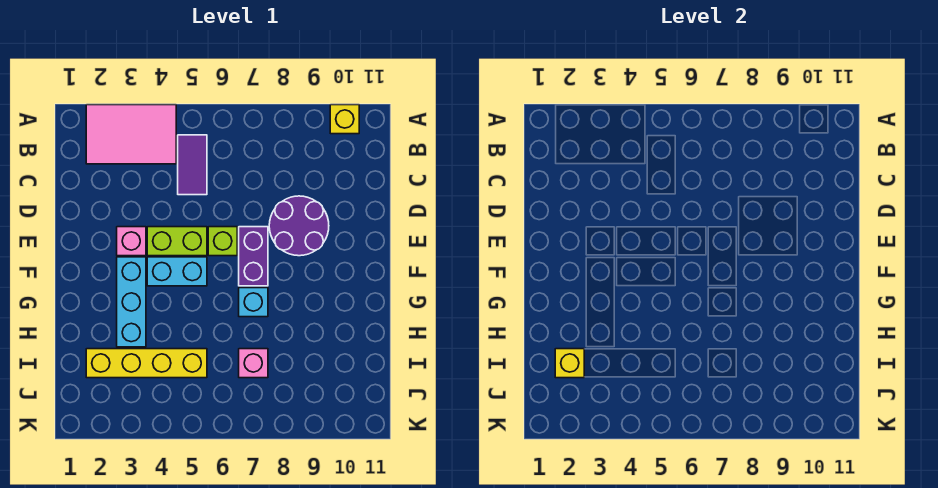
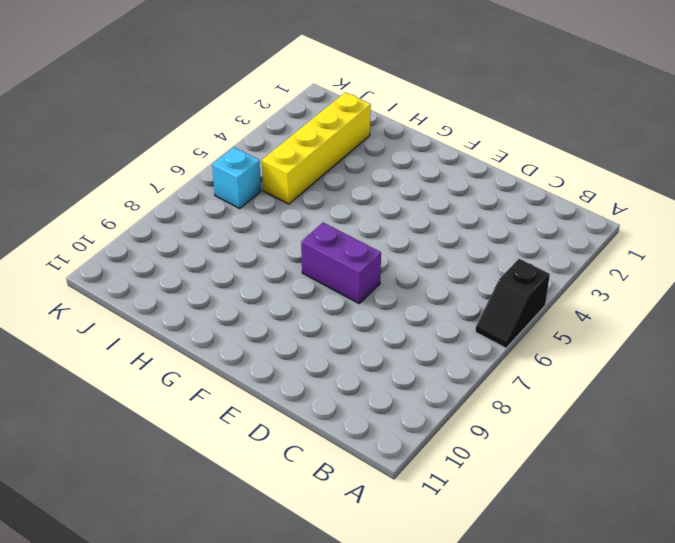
black slope A5:A6 level 1 top 5 -> none
cyan brick J6 level 1 -> cyan brick G7 level 1
none -> pink tile A2:B4 level 1
none -> yellow brick A10 level 1
none -> purple tile B5:C5 level 1

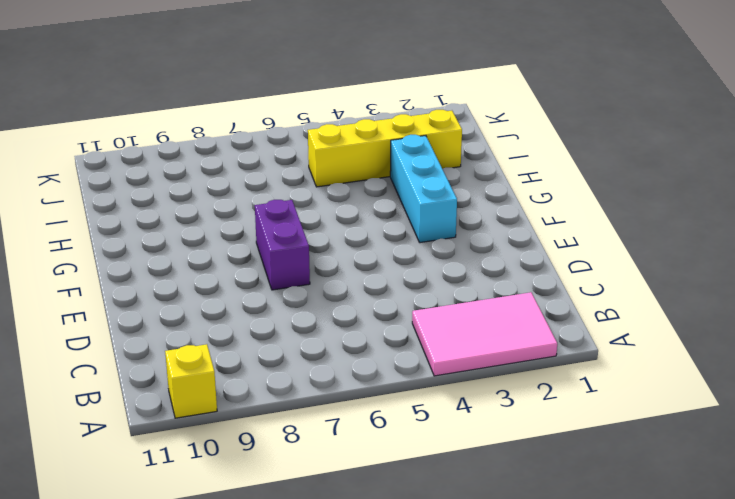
none -> purple tile B5:C5 level 1
none -> purple round brick D8:E9 level 1
none -> pink brick E3 level 1

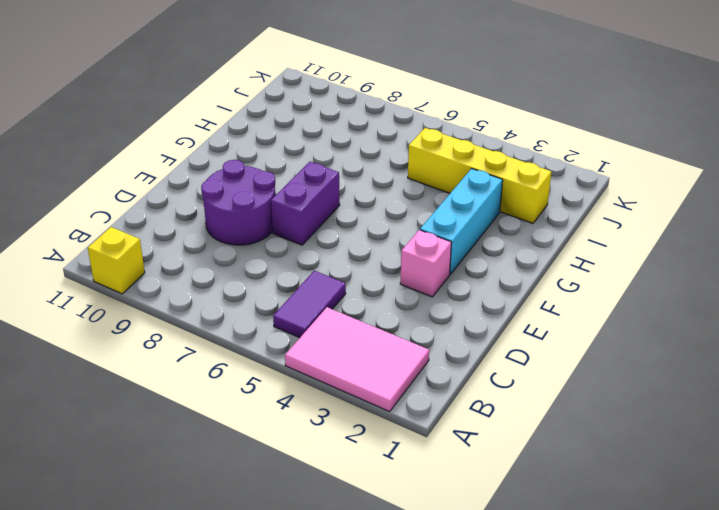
none -> lime brick E4:E5 level 1
none -> lime brick E6 level 1
none -> cyan brick F4:F5 level 1

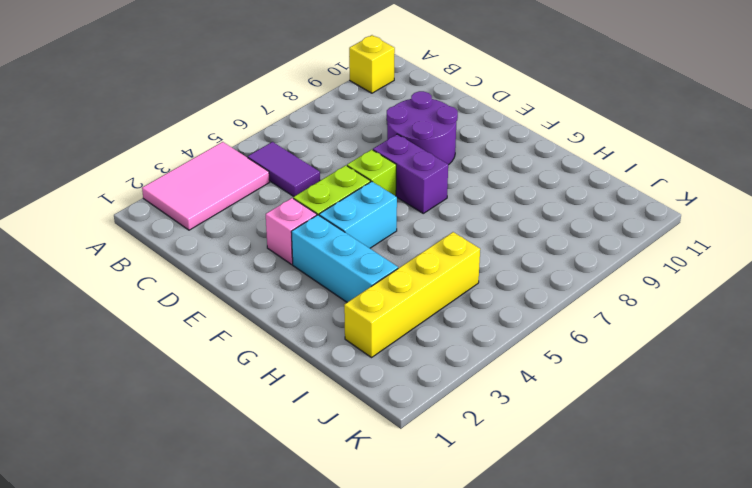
none -> cyan brick G7 level 1
none -> pink brick I7 level 1
none -> yellow brick I2 level 2

